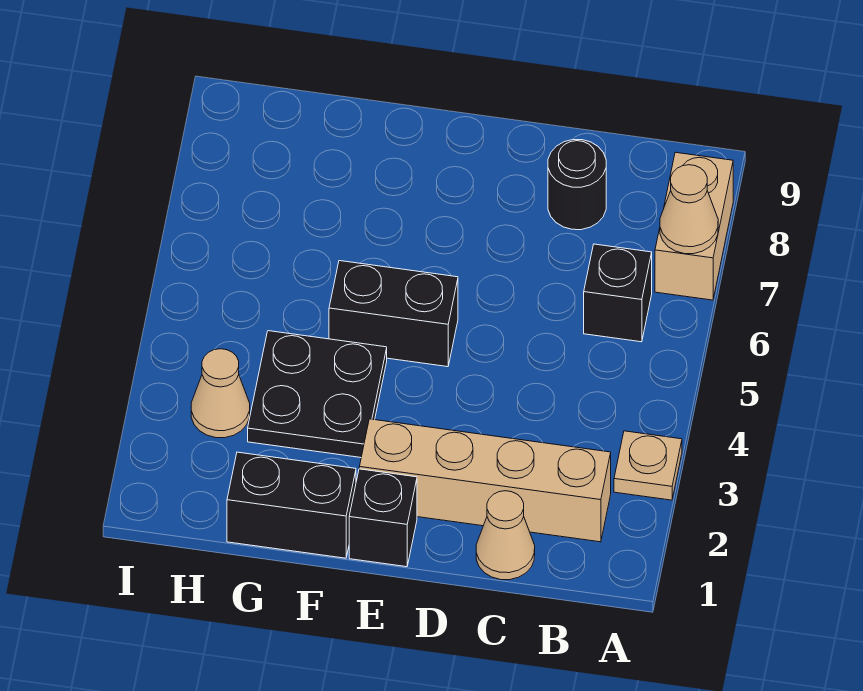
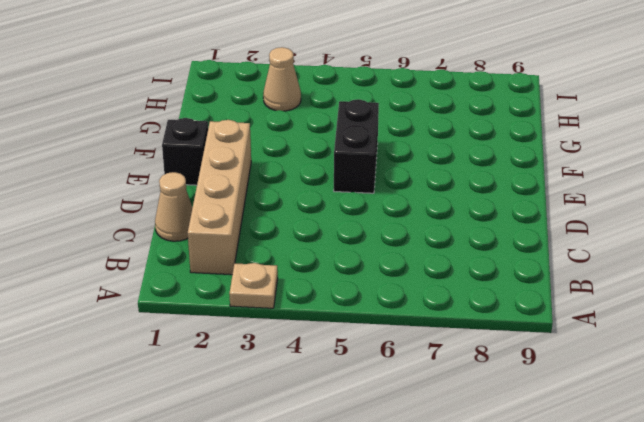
none -> tan brick A7:A8 level 1
none -> black brick B6 level 1
none -> black round brick C8 level 1

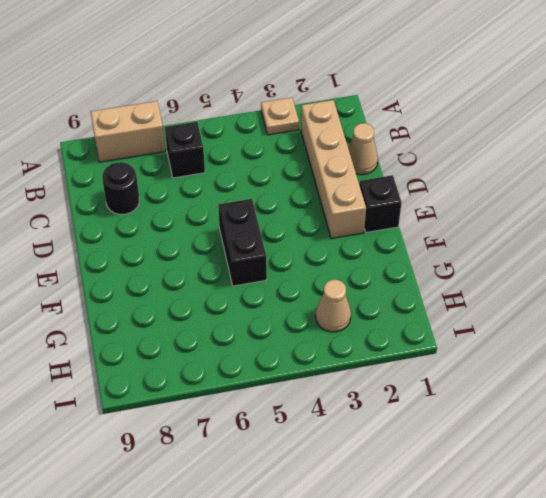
none -> black brick F1:G1 level 1
none -> black plate F3:G4 level 1
none -> tan cone A7 level 2

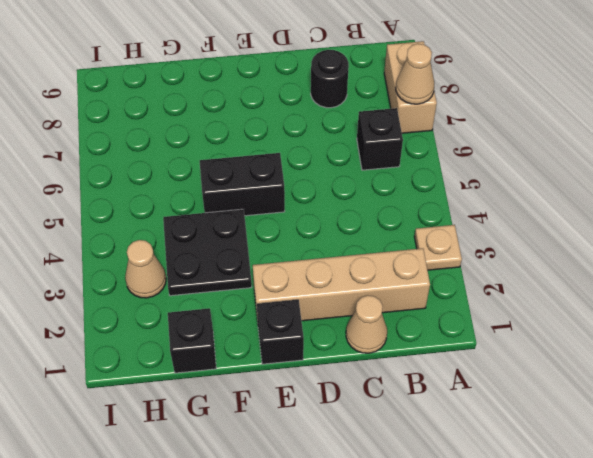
black brick G1 level 1 -> black brick F1:G1 level 1

